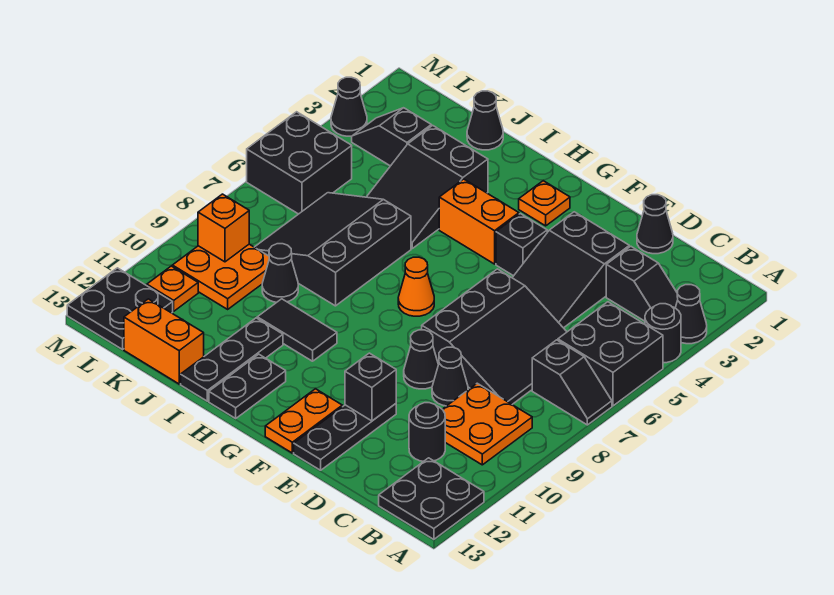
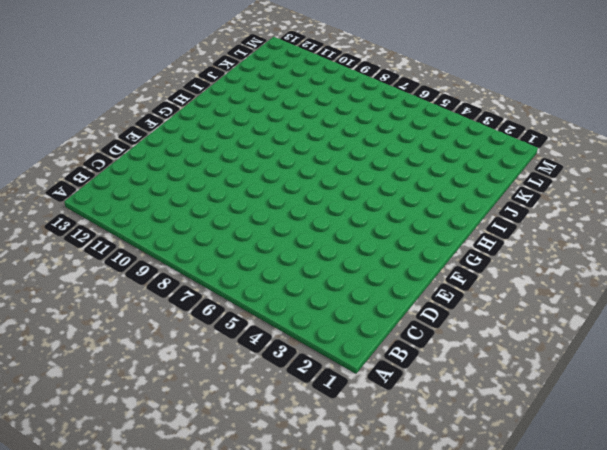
none -> black cone A3 level 1
none -> black round brick A4 level 1
none -> black brick A5:B6 level 1
none -> black slope A7:B7 level 1 top B

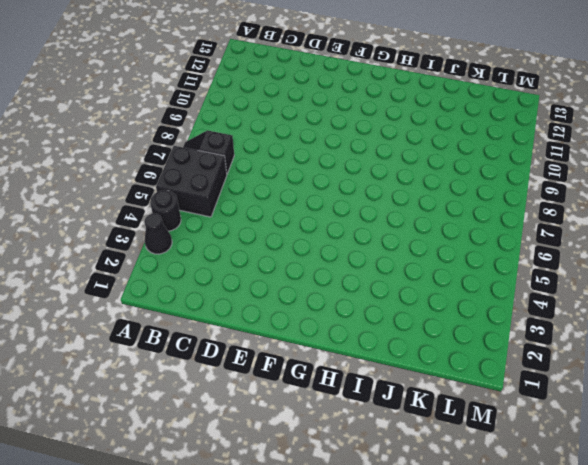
none -> black plate A12:B13 level 1
none -> black slope B3:C3 level 1 top C
none -> orange plate B9:C10 level 1
none -> black slope C6:E8 level 1 top E

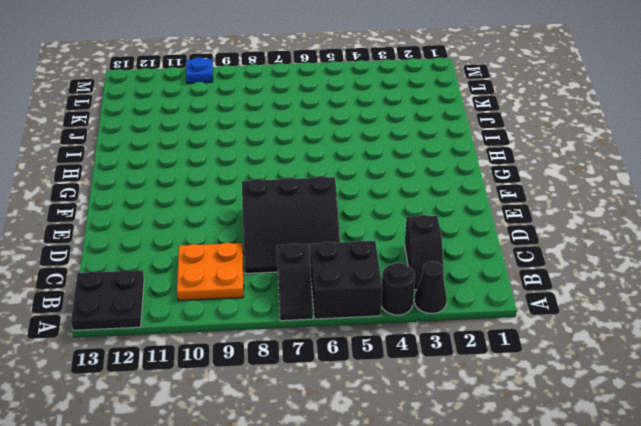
blue plate M10 level 1 -> none
none -> black round brick C11 level 1
none -> black cone D1 level 1
none -> black slope D3:E5 level 1 top 3
none -> black cone D9 level 1

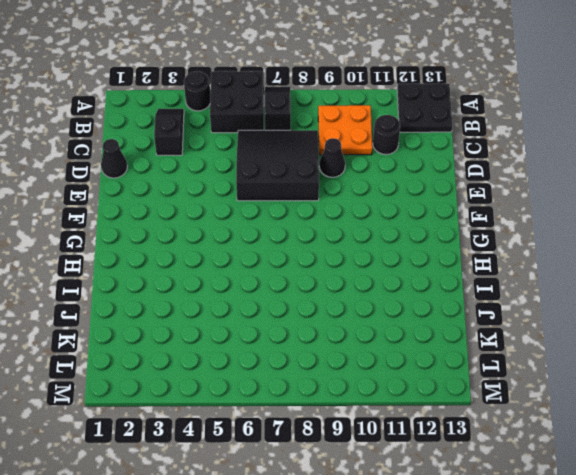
none -> black cone A3 level 1
none -> black slope D3:E5 level 1 top 3
none -> black cone E9 level 1
none -> black plate E11:E13 level 1

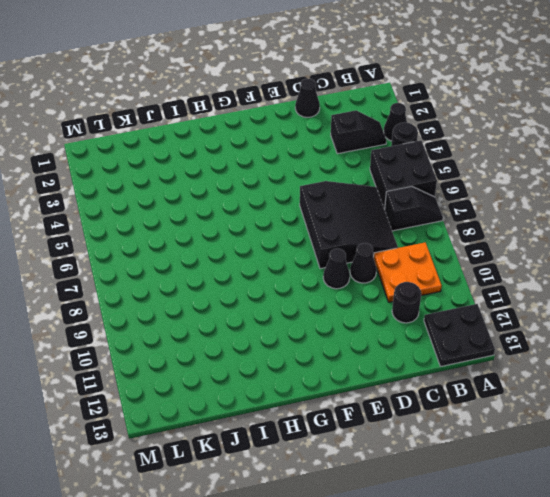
none -> black slope D3:E5 level 1 top 3
none -> black plate E11:E13 level 1
none -> black brick F4 level 1
none -> orange plate F12:F13 level 1

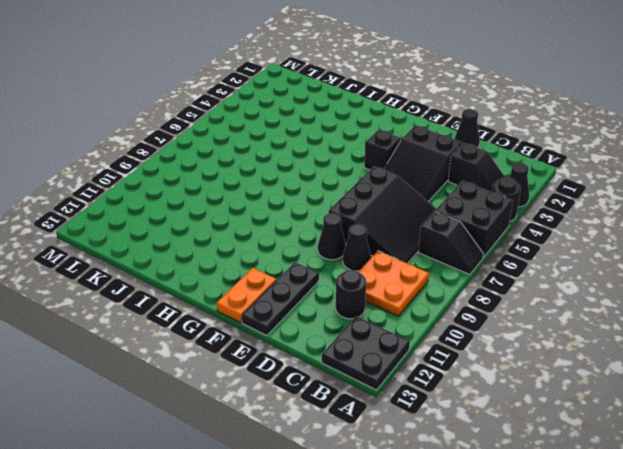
none -> orange plate G2 level 1
none -> orange brick G4:H4 level 1
none -> orange cone G7 level 1
none -> black tile H10:I10 level 1

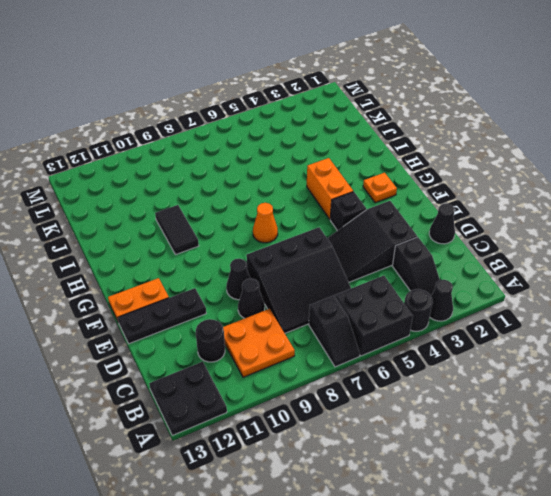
none -> black plate H12:H13 level 1
none -> black slope I3:J5 level 1 top 3
none -> black slope I6:K8 level 1 top I
none -> black plate I11:I13 level 1

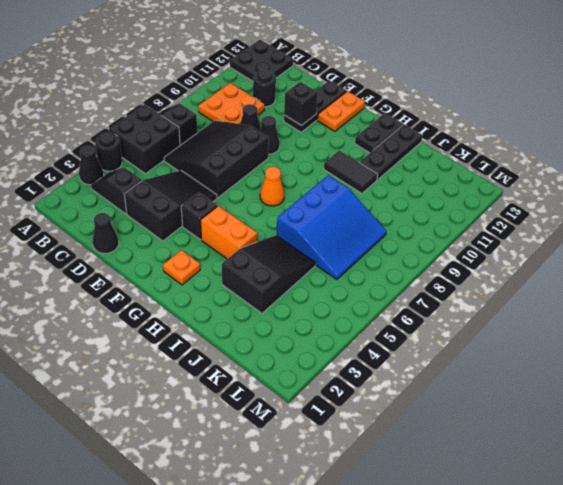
blue slope I6:K8 level 1 top I -> black slope I6:K8 level 1 top I
none -> black cone J1 level 1
none -> black cone J9 level 1
none -> orange brick J13:K13 level 1
none -> black slope K3:L3 level 1 top K

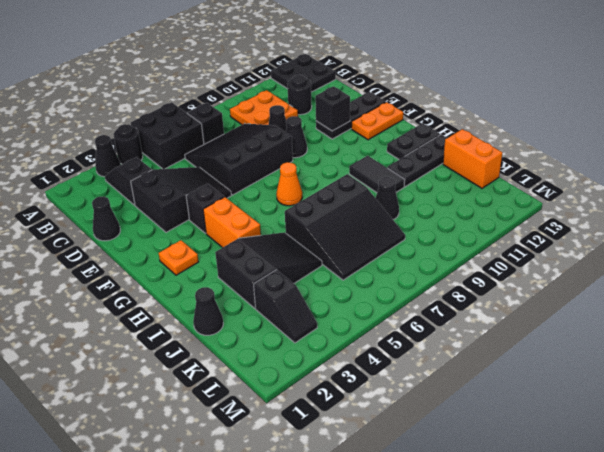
none -> orange plate K9:L10 level 1
none -> black brick L5:M6 level 1
none -> orange plate L11 level 1
none -> black plate L12:M13 level 1

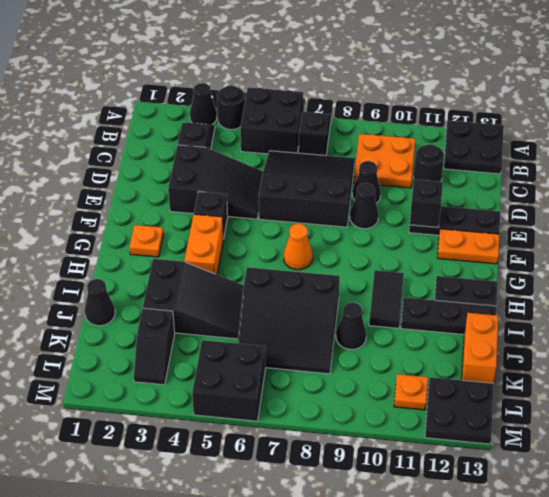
none -> black cone D1 level 1
none -> orange plate K9:L10 level 1
none -> black cone M3 level 1
none -> orange brick L9 level 2

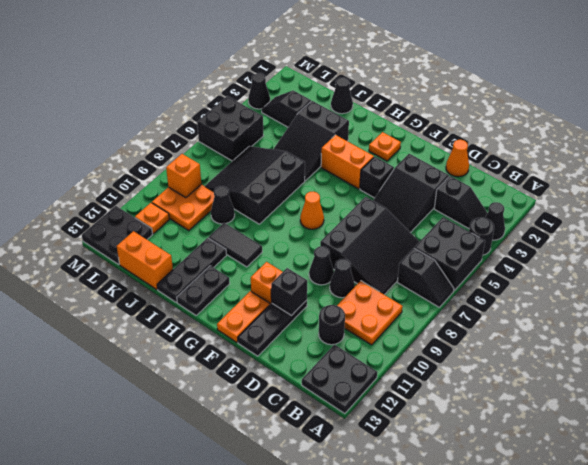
orange cone D1 level 1 -> black cone D1 level 1
orange brick F11 level 1 -> none

